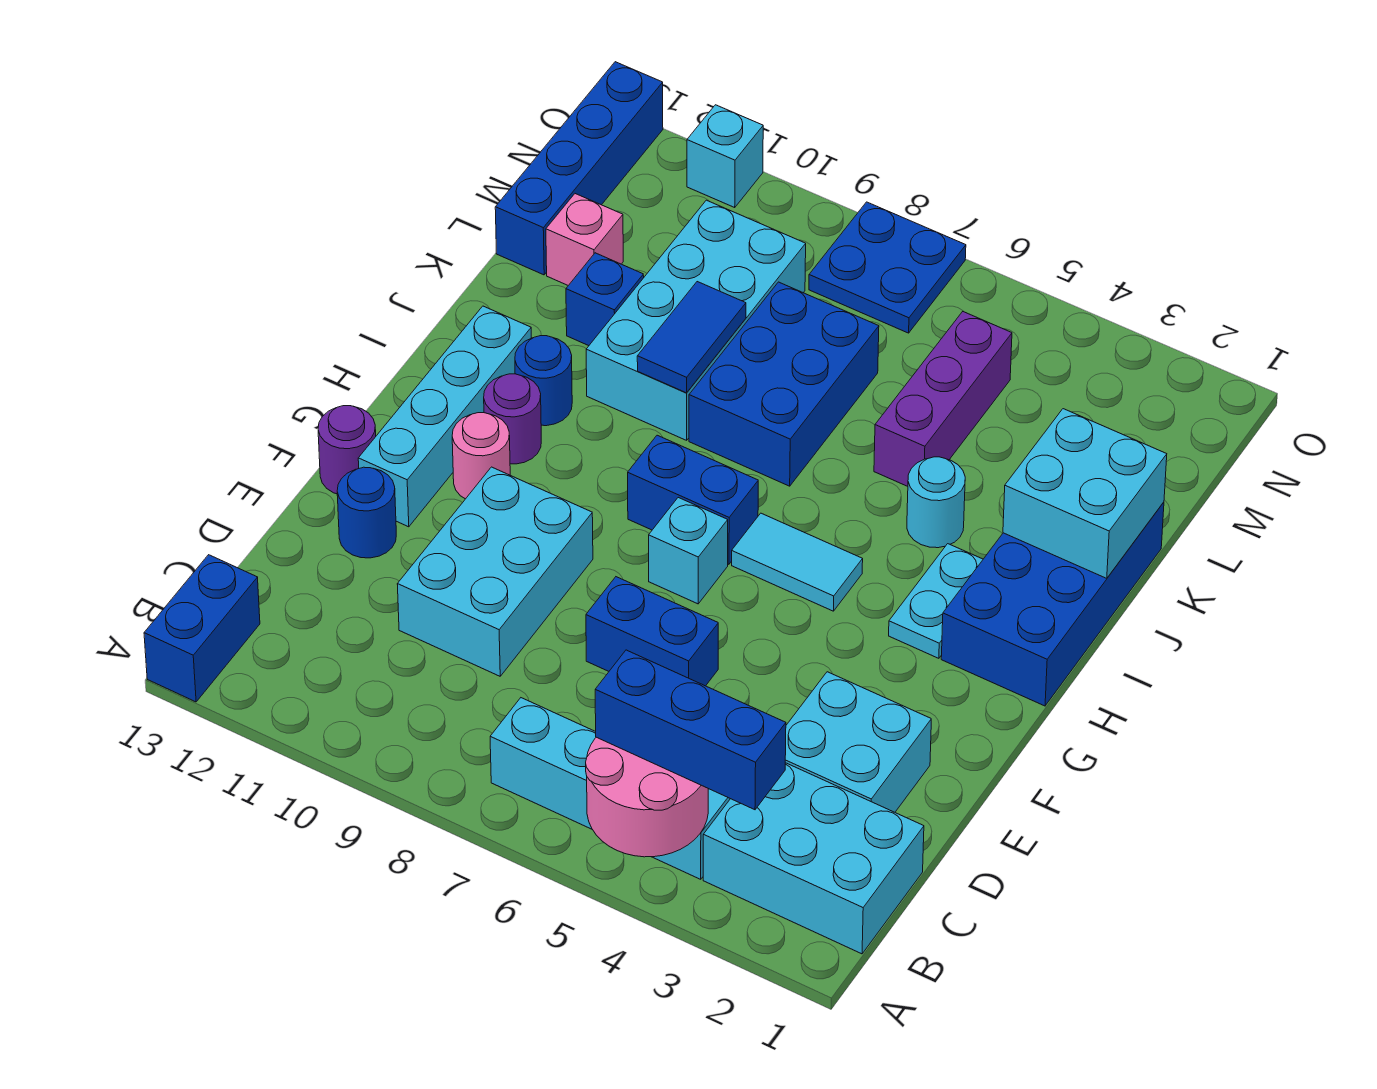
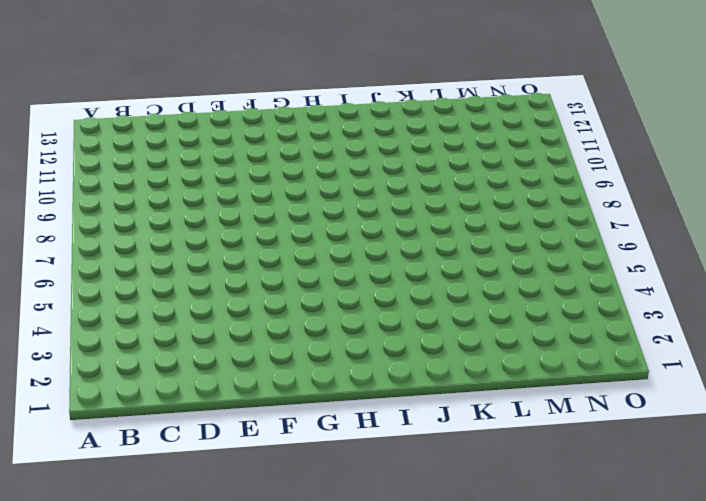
none -> blue brick A13:B13 level 1
none -> cyan brick B1:C3 level 1
none -> cyan brick B4:B7 level 1
none -> cyan brick D2:E3 level 1

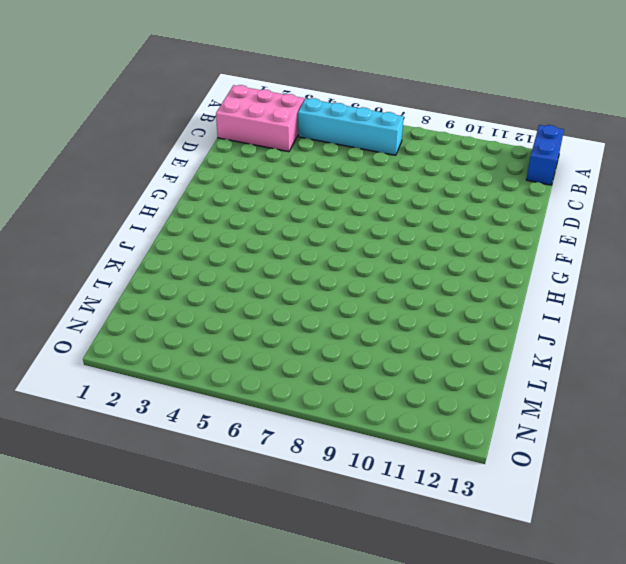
pink brick B1:C3 level 1 -> cyan brick B1:C3 level 1
none -> cyan brick D2:E3 level 1
none -> cyan brick D9:F10 level 1
none -> blue brick E6:E7 level 1
none -> blue round brick E12 level 1

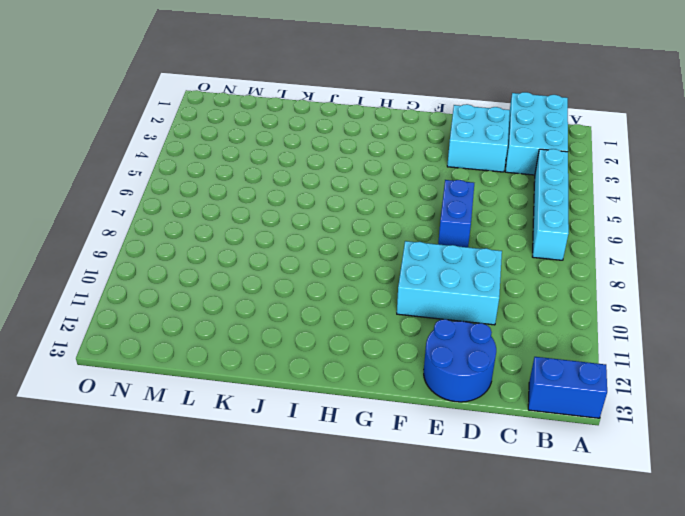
blue round brick D12:E13 level 1 -> blue round brick E12 level 1
none -> cyan brick F12:I12 level 1
none -> purple round brick F13 level 1
none -> cyan brick G7 level 1
none -> pink round brick G11 level 1

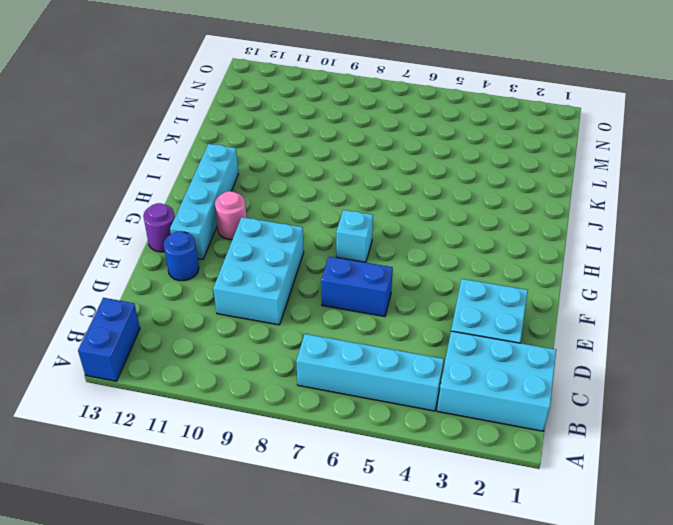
none -> blue brick H1:K2 level 1
none -> cyan plate H3:I3 level 1
none -> cyan tile H5:H6 level 1
none -> blue brick H7:H8 level 1

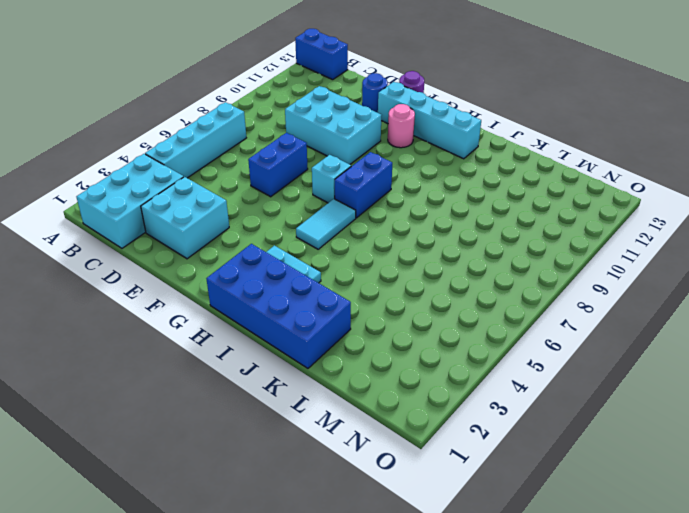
none -> purple round brick H11 level 1
none -> blue round brick I11 level 1
none -> cyan round brick J4 level 1
none -> blue brick J7:L8 level 1

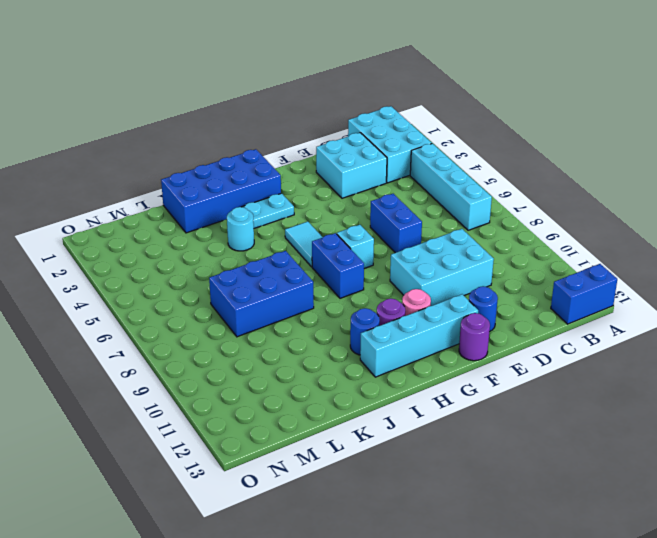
none -> cyan brick J9:M10 level 1
none -> purple brick K5:M5 level 1
none -> blue brick K11 level 1
none -> pink brick L12 level 1

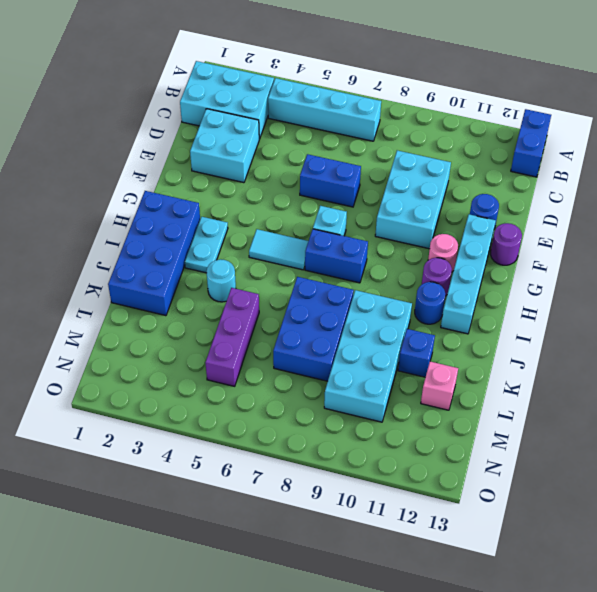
none -> blue brick L13:O13 level 1
none -> blue plate N7:O8 level 1
none -> cyan brick O11 level 1
none -> pink round brick A4:B5 level 2

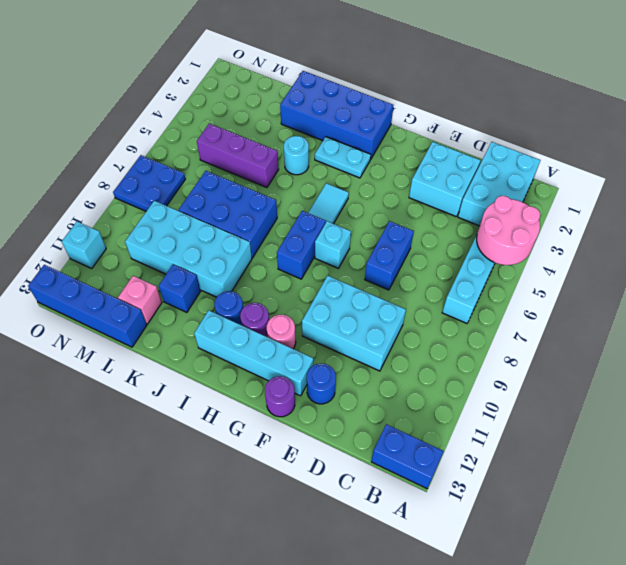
none -> cyan brick J1:K2 level 2
none -> blue tile J9:K9 level 2
none -> blue brick B3:B5 level 3

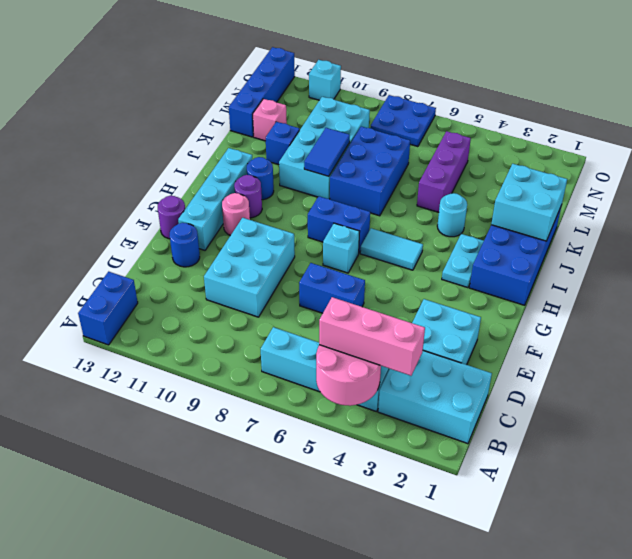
pink brick B3:B5 level 3 -> blue brick B3:B5 level 3

